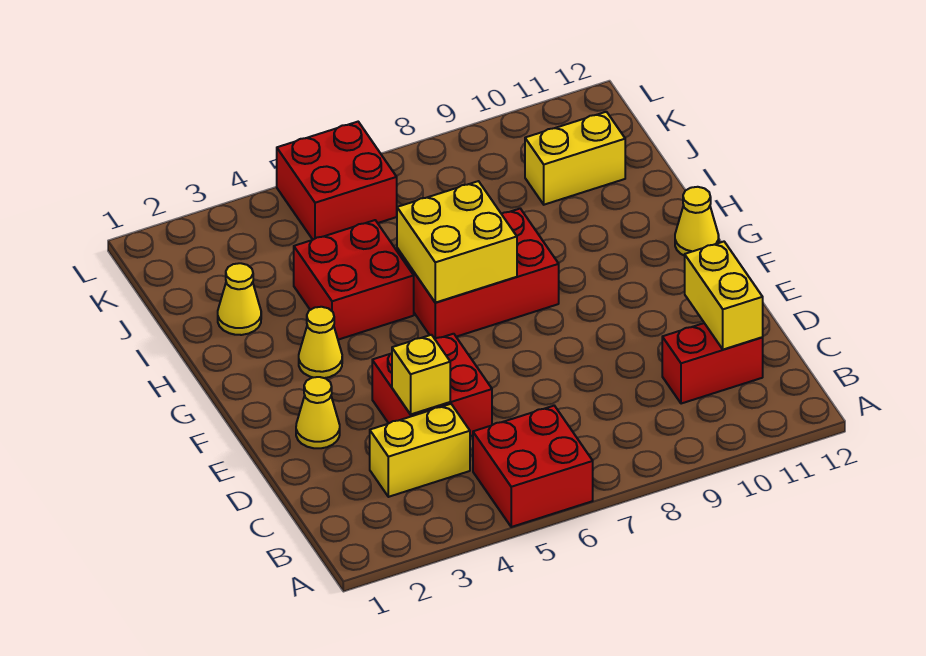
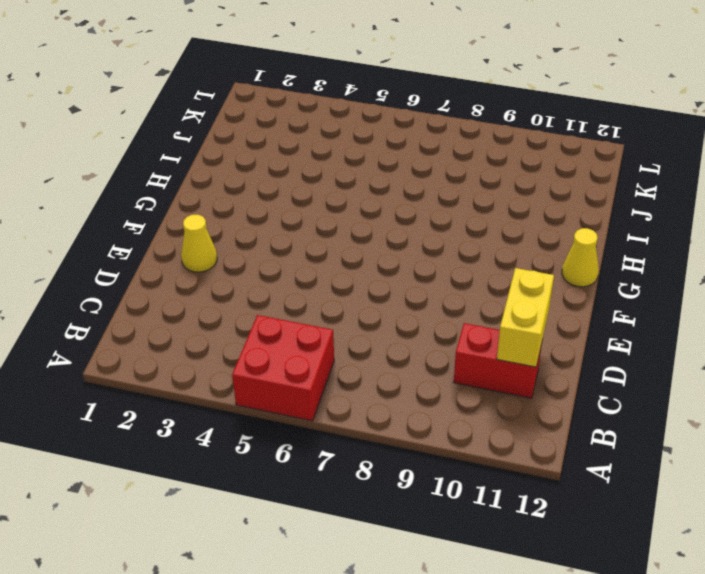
none -> yellow brick C3:C4 level 1
none -> red brick D4:E5 level 1
none -> yellow cone G3 level 1

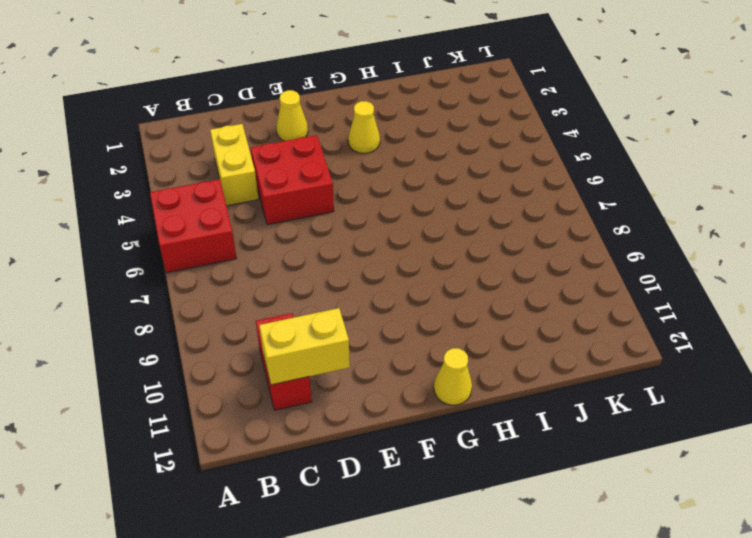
none -> red brick G6:H8 level 1
none -> red brick H4:I5 level 1
none -> yellow cone I2 level 1

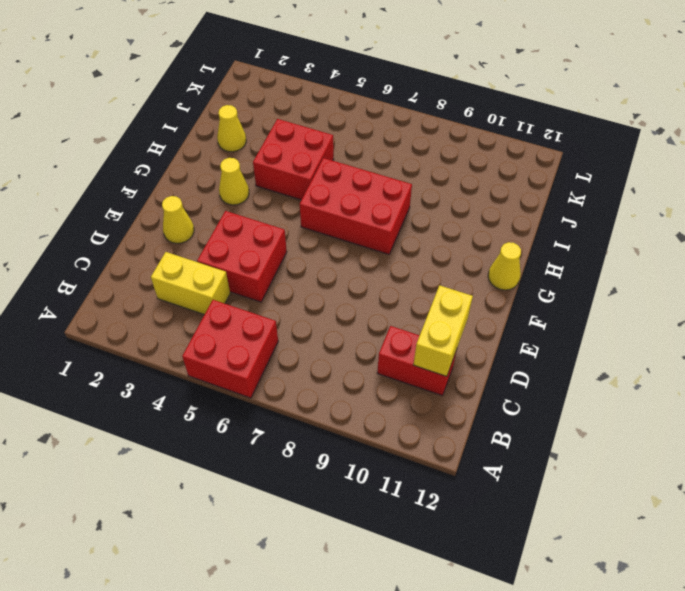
none -> yellow brick J10:J11 level 1
none -> red brick K5:L6 level 1
none -> yellow brick D4 level 2

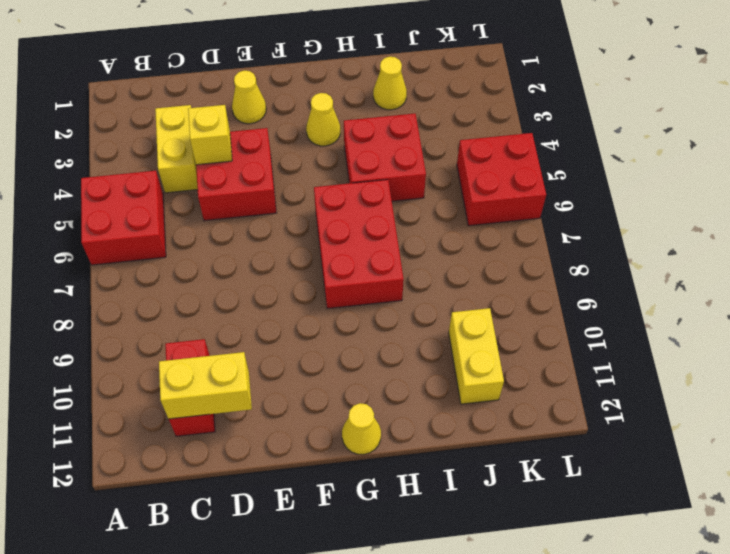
none -> yellow brick G6:H7 level 2

